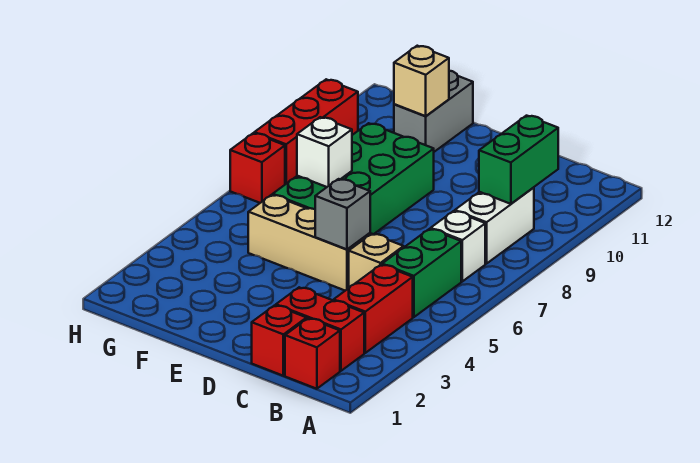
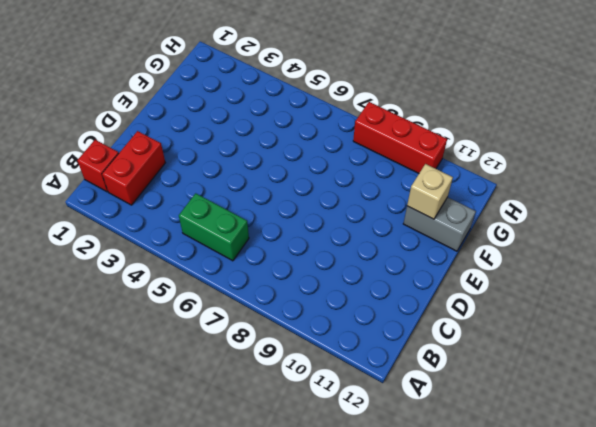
none -> red brick B3:B4 level 1
none -> white brick B7 level 1
none -> white brick B8:B9 level 1

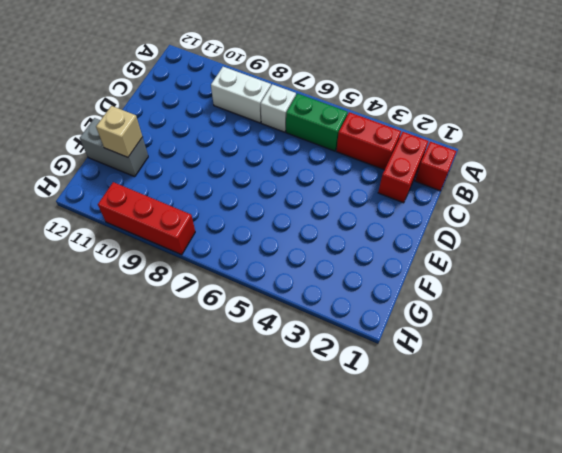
none -> red brick C1 level 1
none -> tan brick C5 level 1
none -> tan brick D5:F5 level 1

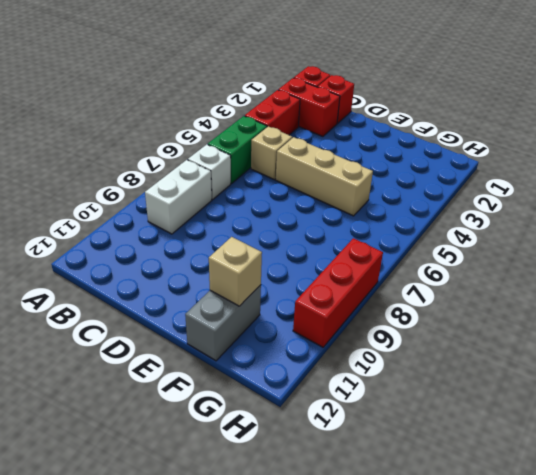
none -> green brick E6:F9 level 1
none -> red brick H7 level 1
none -> green brick B9:B10 level 2

